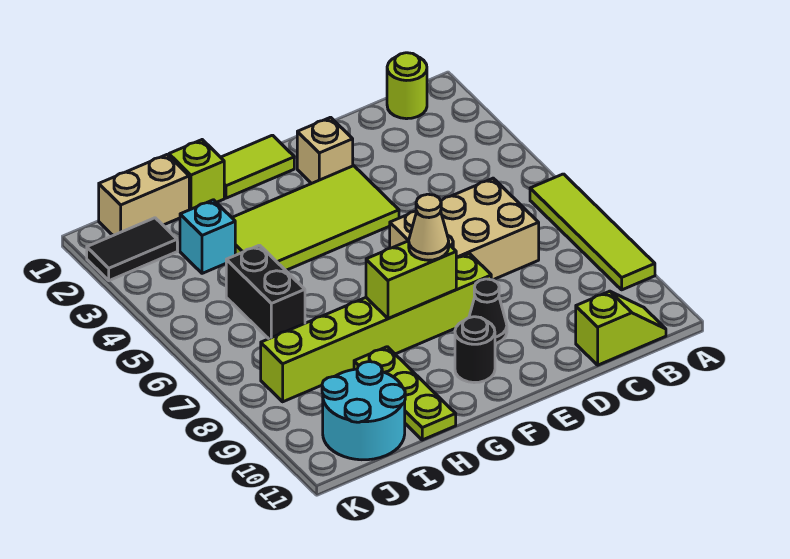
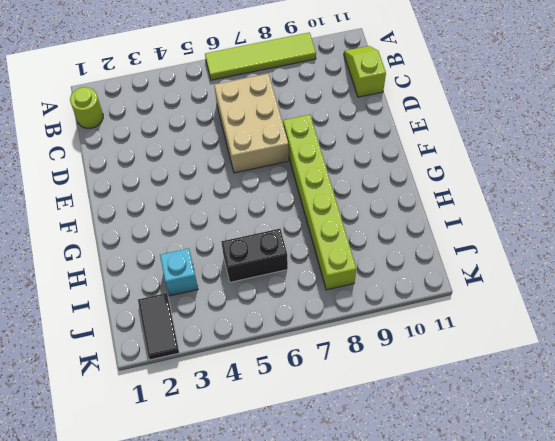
none -> tan brick E2 level 1
none -> lime tile E3:H4 level 1
none -> black cone E9 level 1

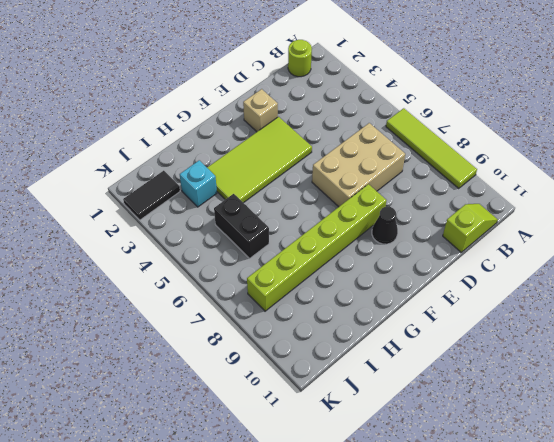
none -> lime tile F1:G1 level 1
none -> black round brick F10 level 1
none -> lime brick H1 level 1

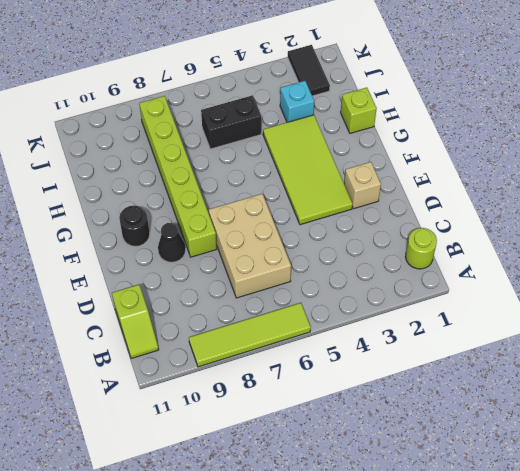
none -> lime tile F1:G1 level 1
none -> lime plate H9:H11 level 1
none -> tan brick I1:J1 level 1

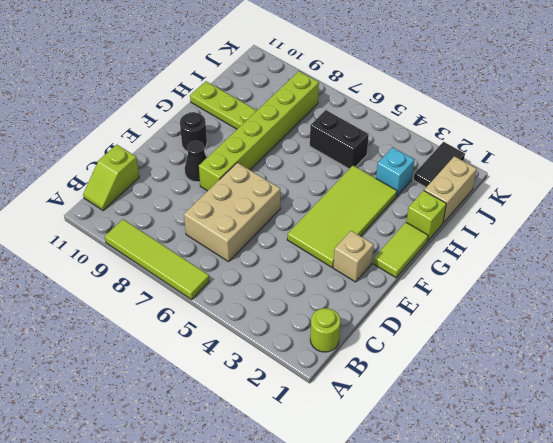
none -> cyan round brick I10:J11 level 1
none -> lime brick F8:G8 level 2
none -> tan cone F8 level 3

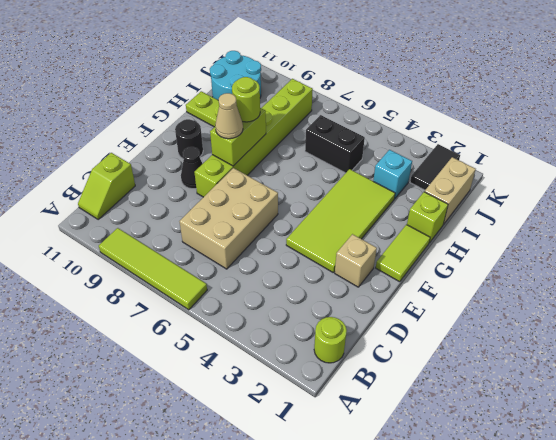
lime round brick G8 level 3 -> none

